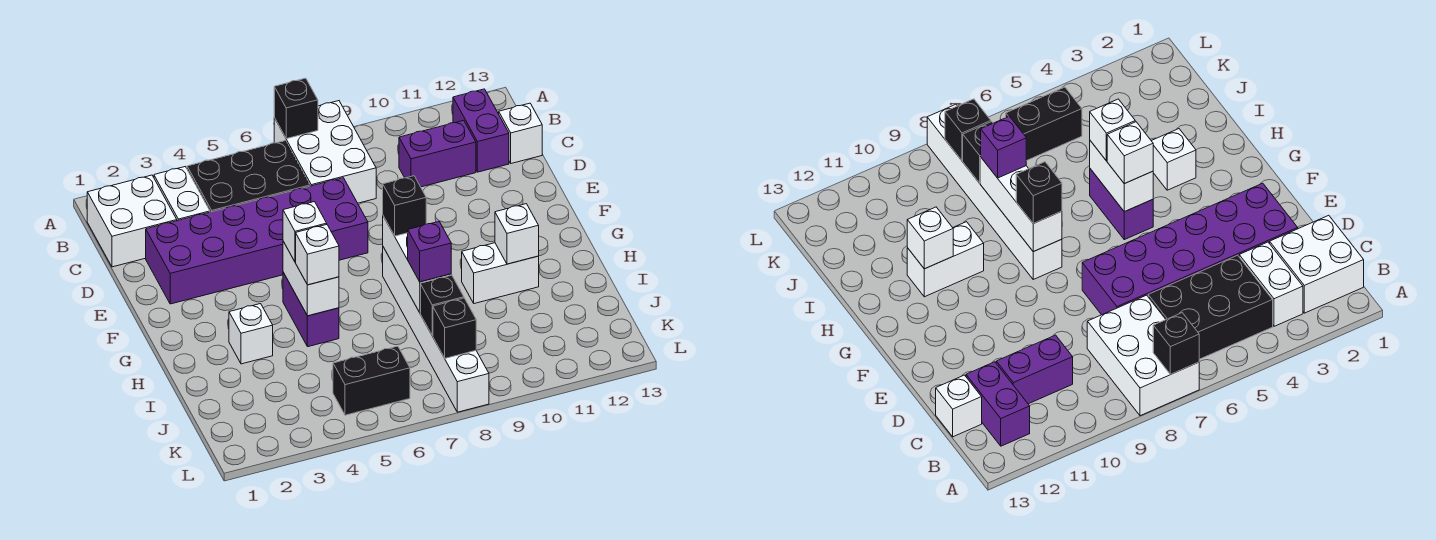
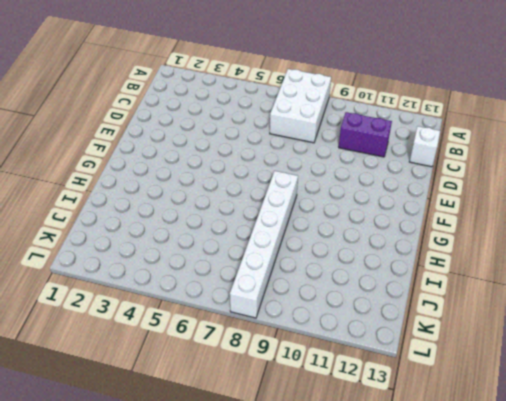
none -> white brick B1:C2 level 1
none -> white brick B3:C3 level 1
none -> black brick B4:C6 level 1

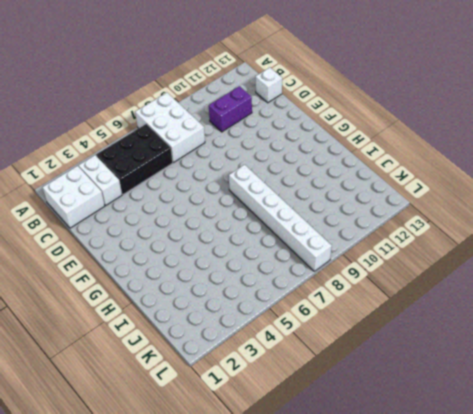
none -> purple brick B12:C12 level 1
none -> purple brick D2:E7 level 1
none -> purple brick G5:H5 level 1

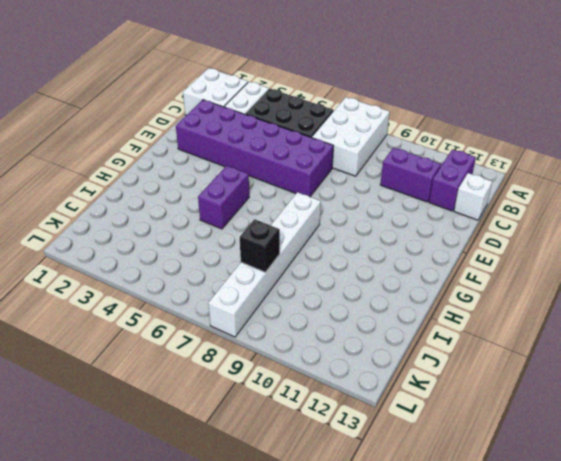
none -> white brick H3 level 1
none -> white brick H10:H11 level 1
none -> black brick K5:K6 level 1

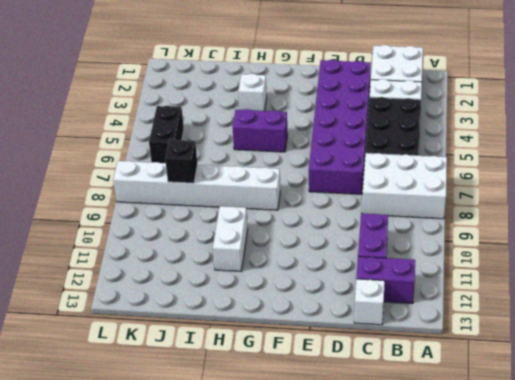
none -> black brick A7 level 2
none -> white brick G5:H5 level 2
none -> white brick G8:I8 level 2

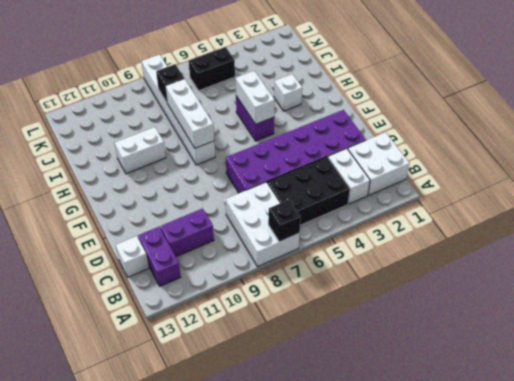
none -> white brick H11 level 2
none -> black brick K8 level 2
none -> white brick G5 level 3

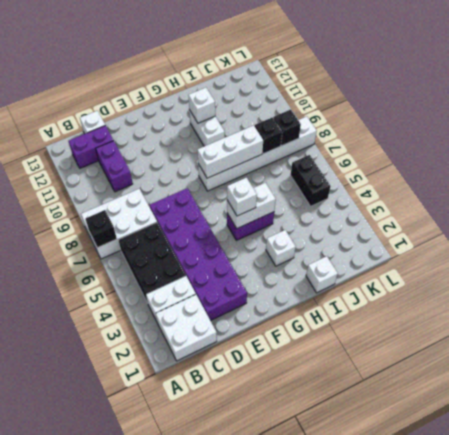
white brick I1 level 1 -> white brick H5 level 3
none -> black brick G8 level 3
none -> purple brick I8 level 3

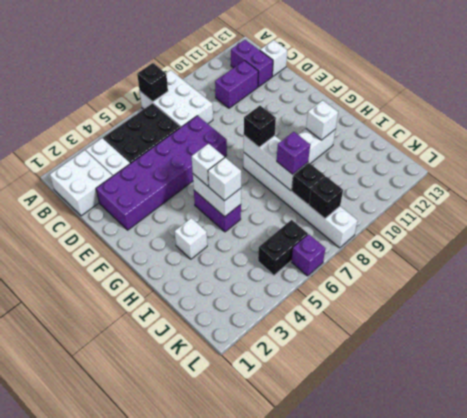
purple brick L6 level 1 -> none

